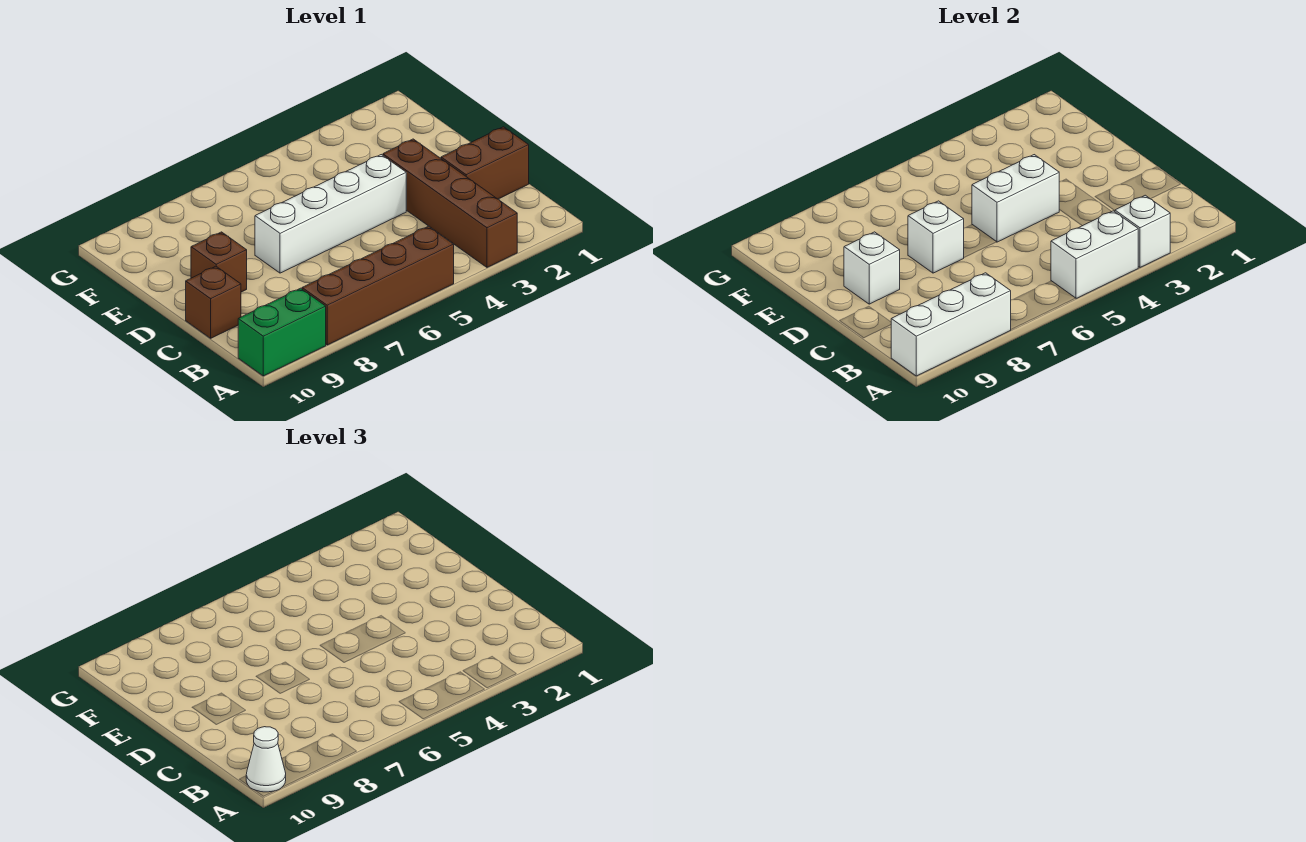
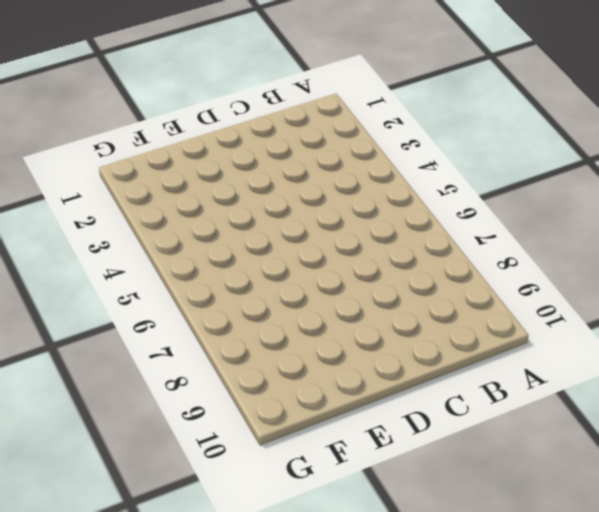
none -> brown brick A3:D3 level 1
none -> brown brick A5:A8 level 1
none -> green brick A9:A10 level 1

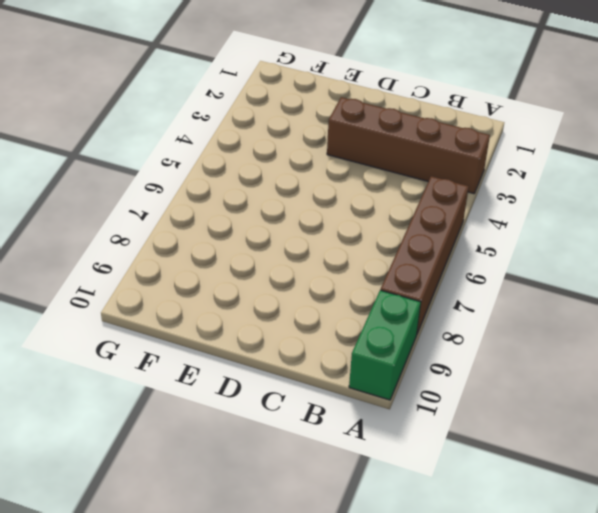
none -> brown brick C1:C2 level 1
none -> brown brick C10 level 1
none -> white brick D4:D7 level 1

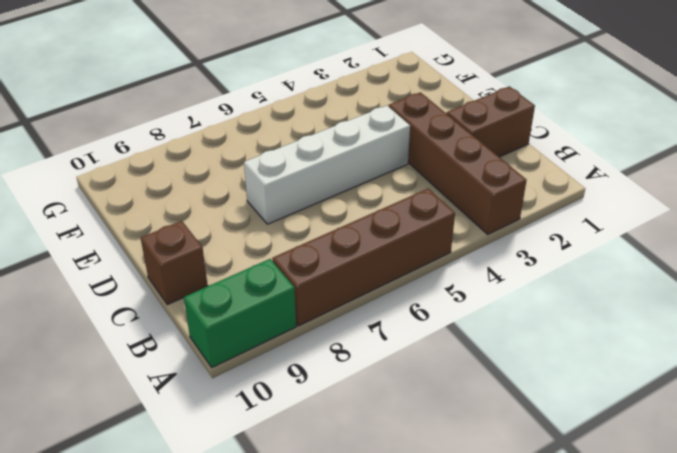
none -> brown brick D9 level 1
none -> white brick A3 level 2
none -> white brick A4:A5 level 2

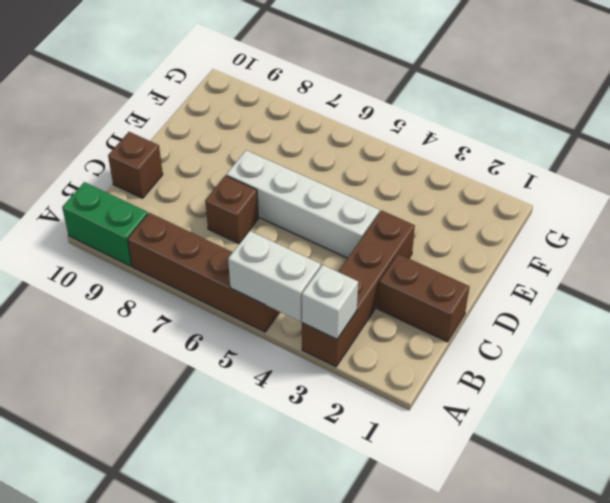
brown brick C7 level 1 -> brown brick D9 level 1
none -> white brick A8:A10 level 2
none -> white brick D4:D5 level 2
none -> white brick D7 level 2

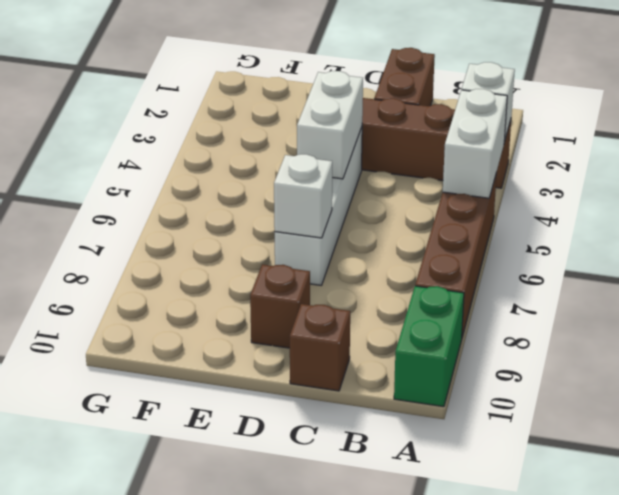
none -> white brick A8:A10 level 2
none -> white brick D9 level 2
none -> white cone A10 level 3

